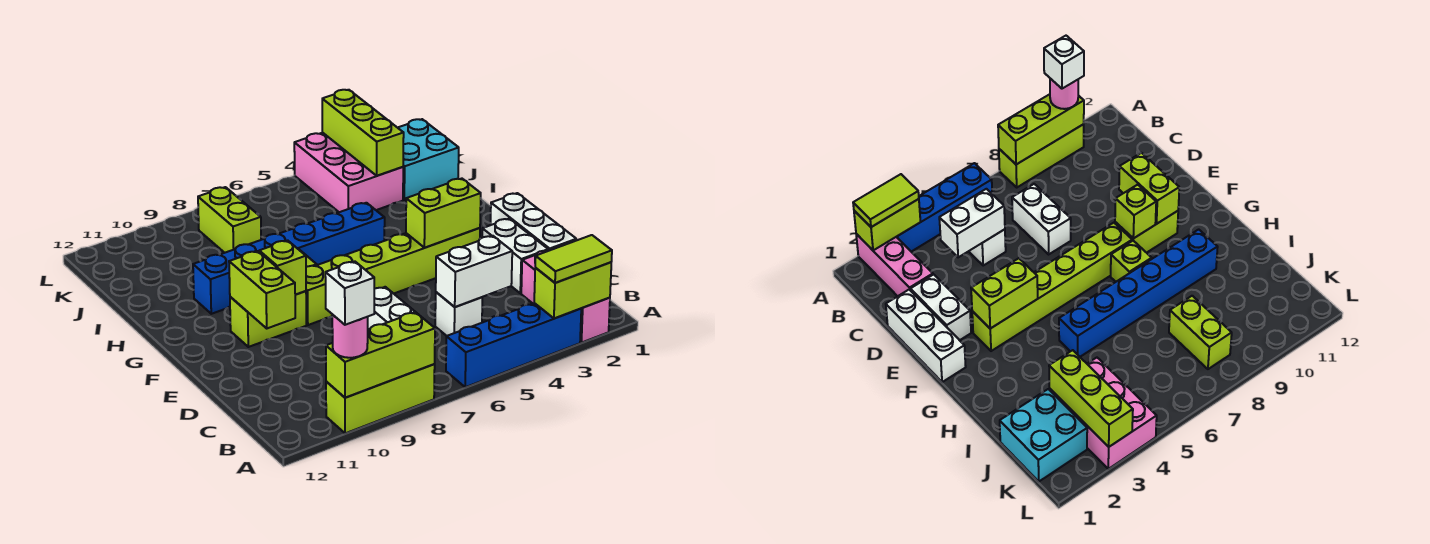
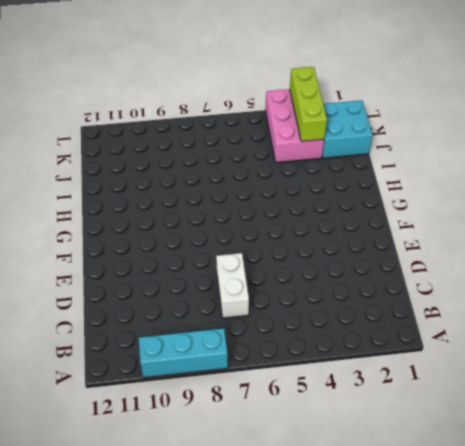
cyan brick A8:A10 level 1 -> lime brick A8:A10 level 1
none -> pink brick A2:C2 level 1
none -> blue brick A3:A6 level 1
none -> white brick C5 level 1

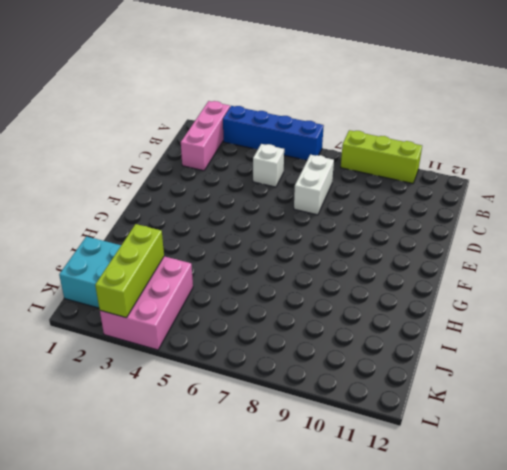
none -> white brick D1:F1 level 1
none -> white brick D2:E2 level 1
none -> lime brick F3:F8 level 1

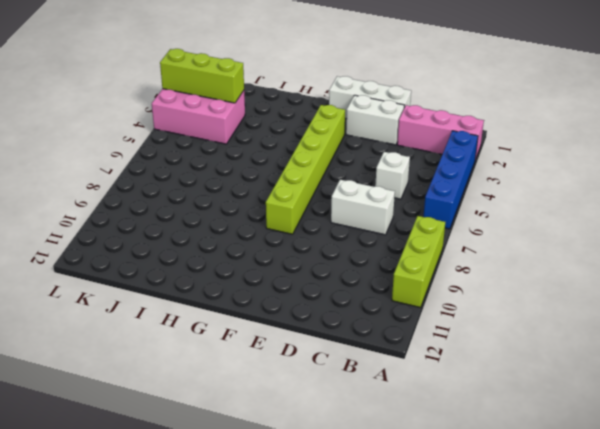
none -> lime brick F9:F10 level 1
none -> lime brick G8 level 1
none -> blue brick H5:H10 level 1

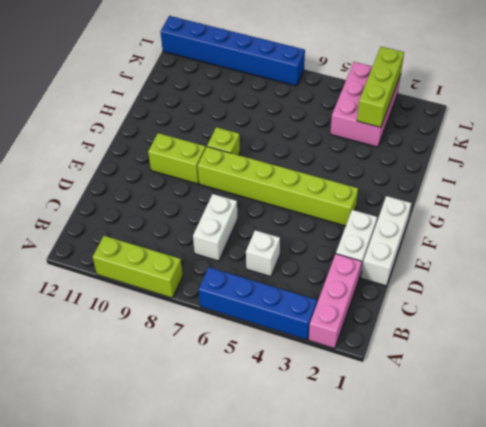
blue brick L7:L12 level 1 -> blue brick H5:H10 level 1
none -> cyan brick J1:K2 level 1
none -> lime brick J8:K8 level 1
none -> lime brick A2:A3 level 2

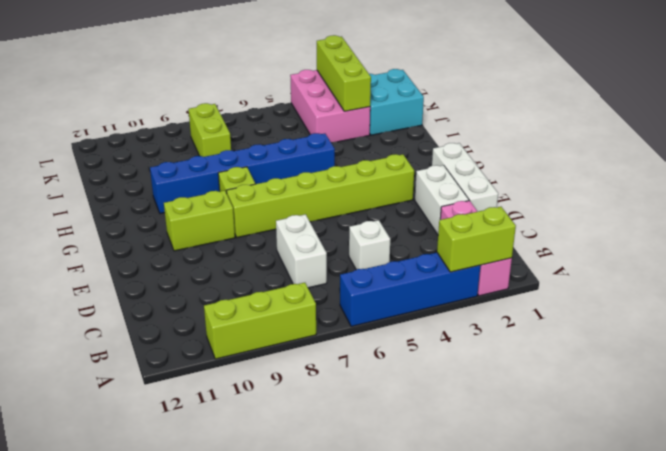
none -> lime brick A8:A10 level 2
none -> white brick C4:C5 level 2
none -> lime brick E10:F10 level 2

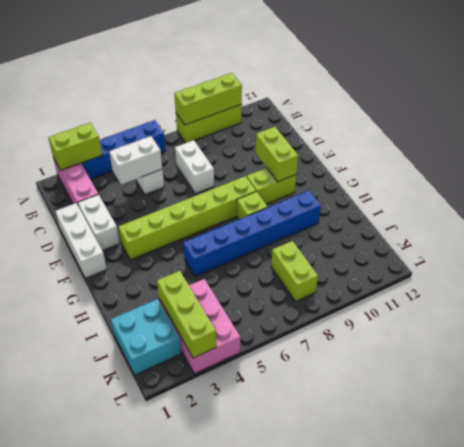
none -> lime brick F3:F4 level 2
none -> lime brick F9 level 2
none -> lime tile A2:A3 level 3

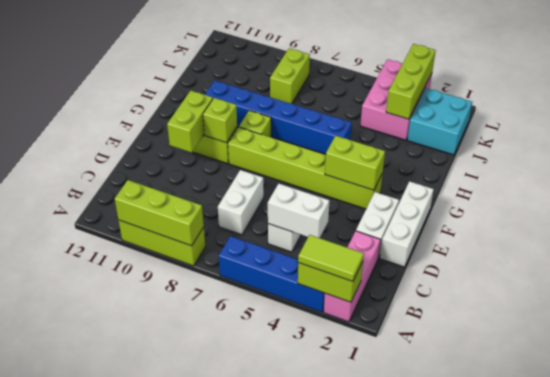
none -> pink round brick A10 level 3
none -> white brick A10 level 4

